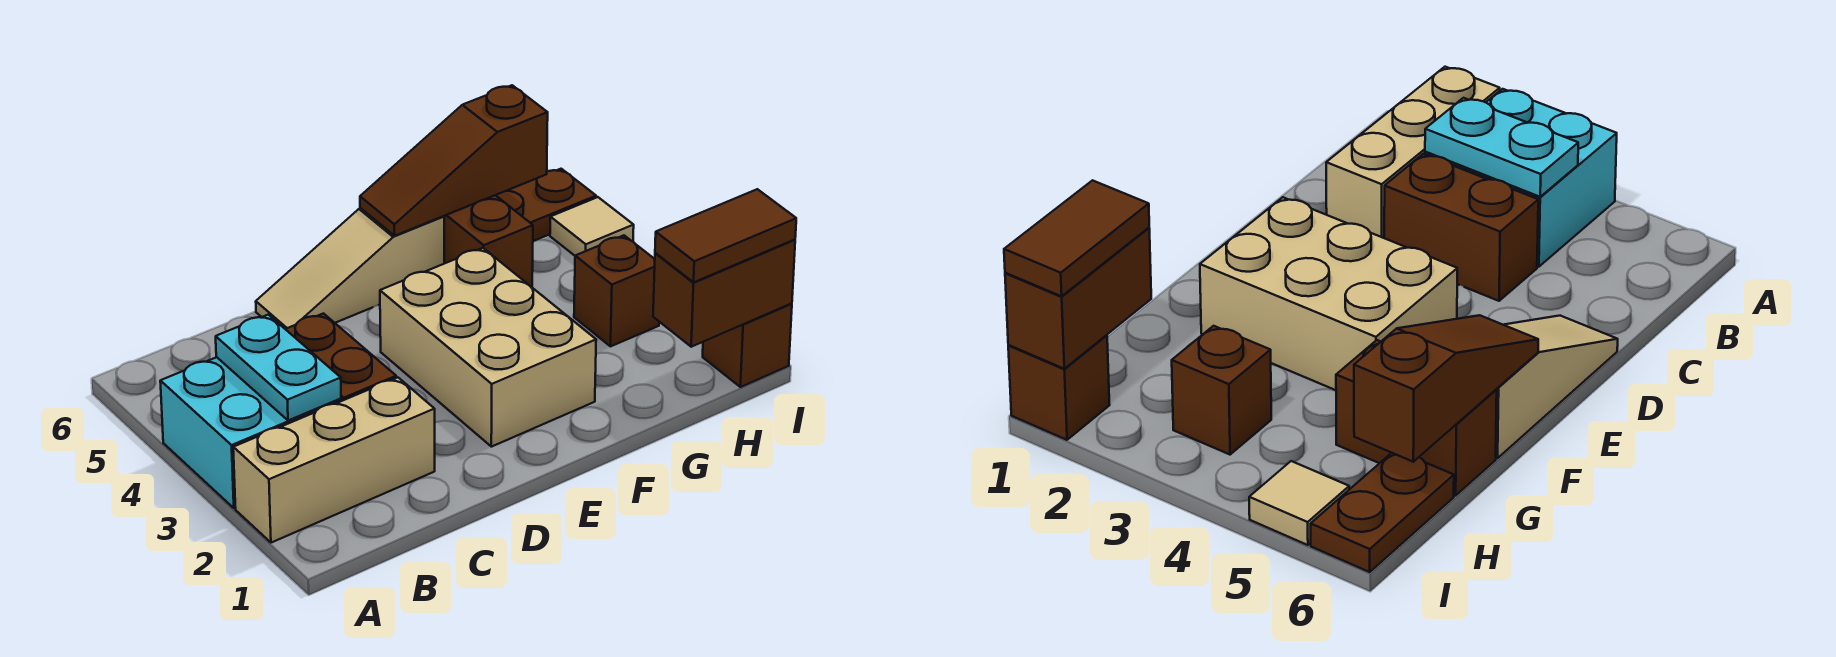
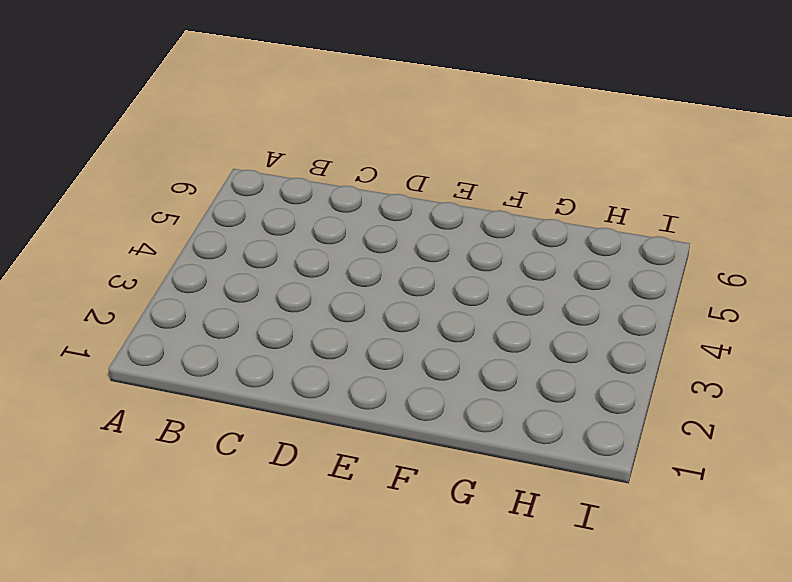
none -> tan brick A2:C2 level 1
none -> cyan brick A3:B4 level 1
none -> brown brick C3:C4 level 1

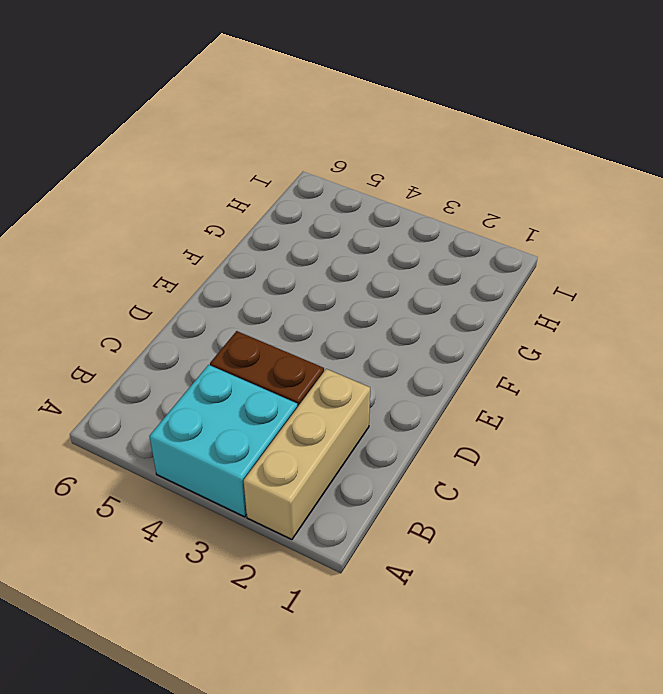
none -> tan slope D6:F6 level 1 top F
none -> tan brick E2:F4 level 1
none -> brown brick G5:G6 level 1

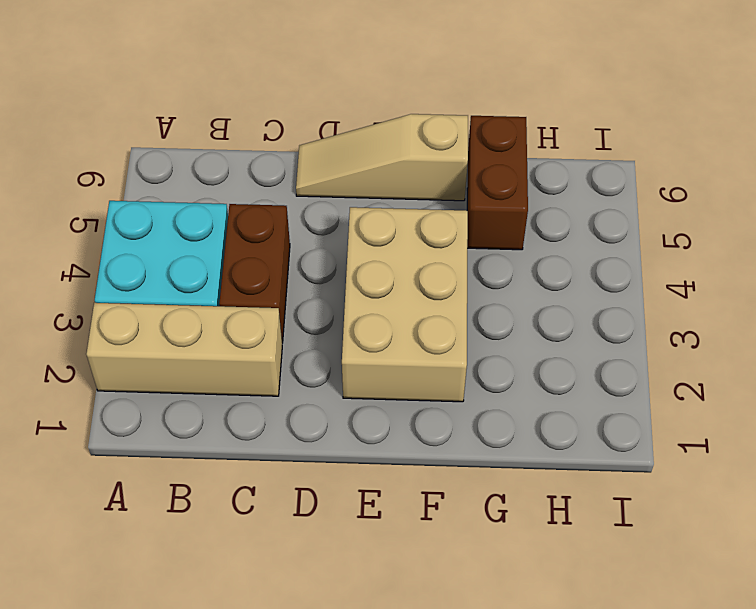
none -> brown brick H3 level 1
none -> brown plate H6:I6 level 1
none -> brown brick I1 level 1

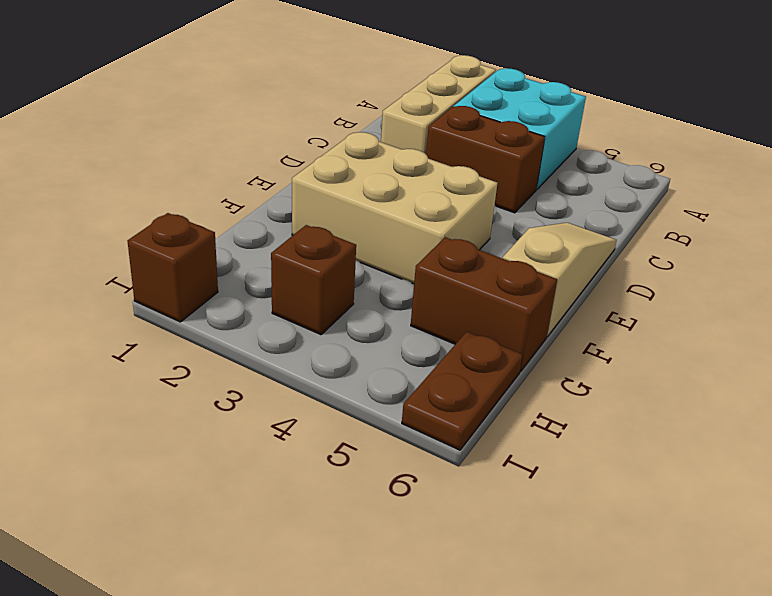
none -> tan tile I5 level 1
none -> cyan plate B3:B4 level 2
none -> brown slope F6:H6 level 2 top H

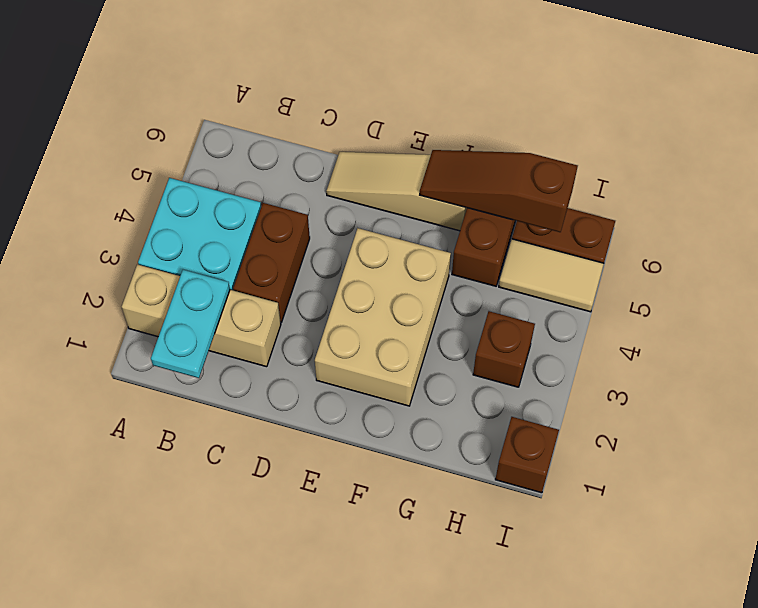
cyan plate B1:B2 level 2 -> cyan plate B3:B4 level 2
tan tile H5:I5 level 1 -> tan tile I5 level 1
none -> brown brick H1:I1 level 2
none -> brown tile H1:I1 level 3

